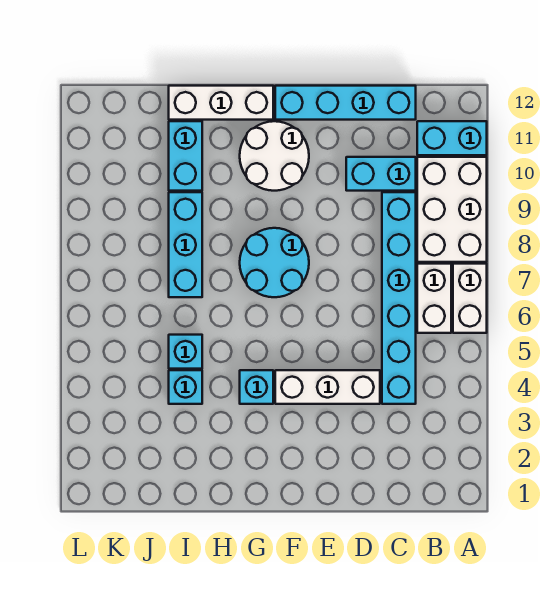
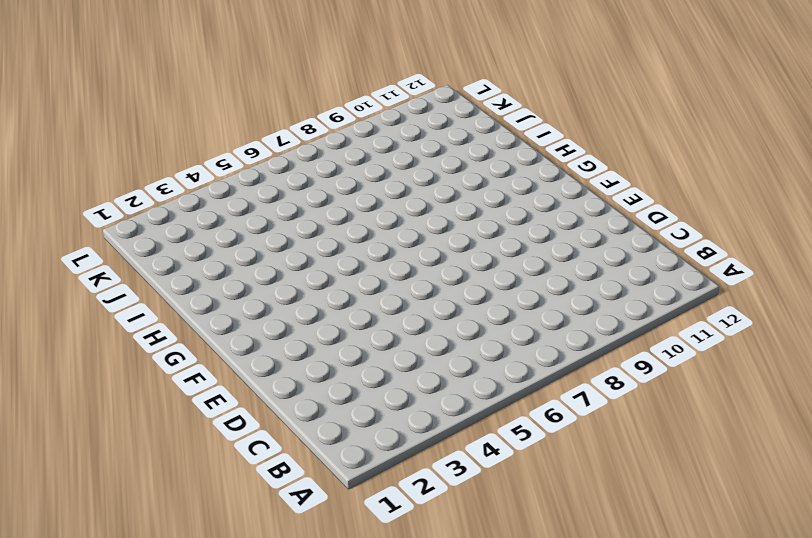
none -> white brick A6:A7 level 1
none -> white brick A8:B10 level 1
none -> cyan brick A11:B11 level 1

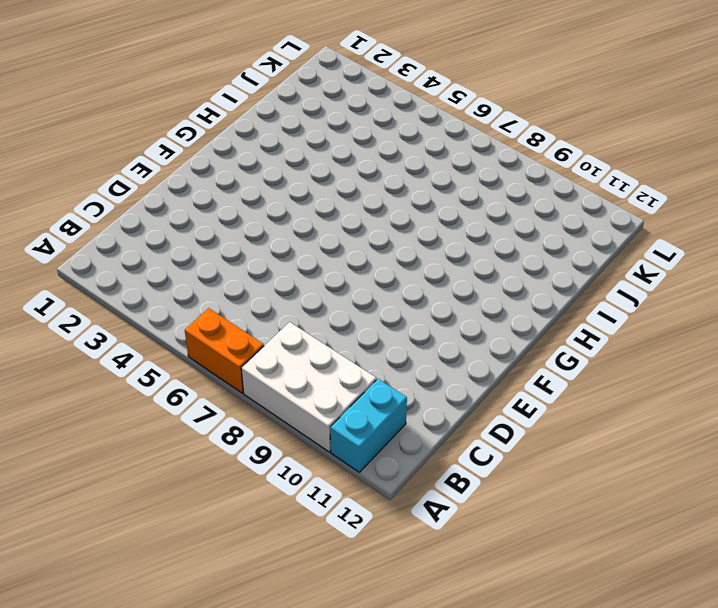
orange brick A6:A7 level 1 -> white brick A6:A7 level 1
none -> white brick B6:B7 level 1
none -> cyan brick C4:C9 level 1
none -> cyan brick C10:D10 level 1

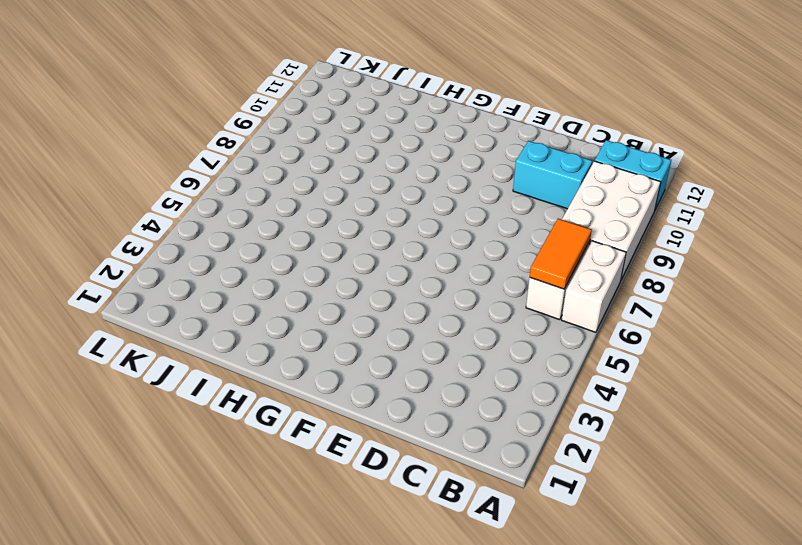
orange tile B6:B7 level 2 -> none
none -> cyan brick C4:C9 level 1
none -> cyan brick C12:F12 level 1
none -> white brick D4:F4 level 1

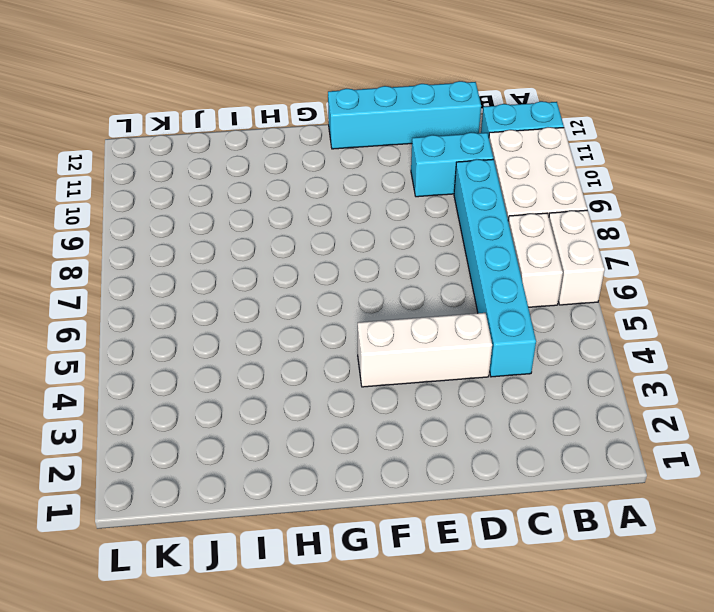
none -> cyan round brick F7:G8 level 1
none -> white round brick F10:G11 level 1
none -> cyan brick G4 level 1

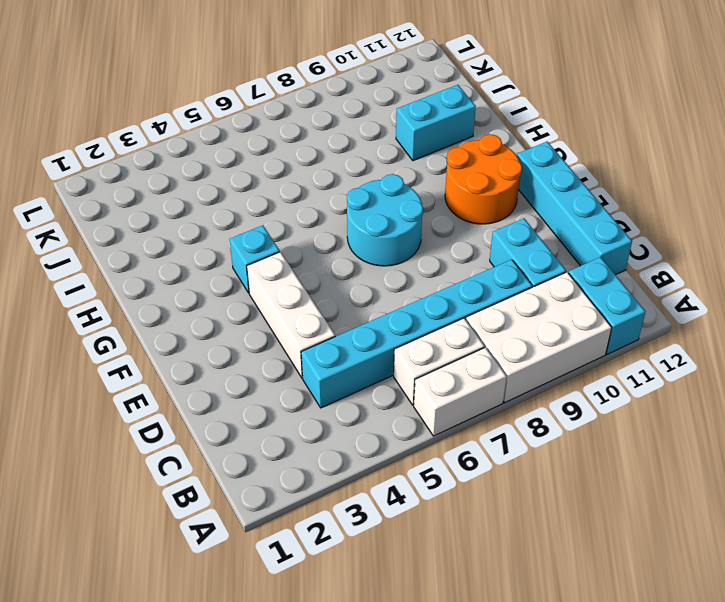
orange round brick F10:G11 level 1 -> white round brick F10:G11 level 1
none -> white brick G12:I12 level 1
none -> cyan brick I4 level 1
none -> cyan brick I5 level 1

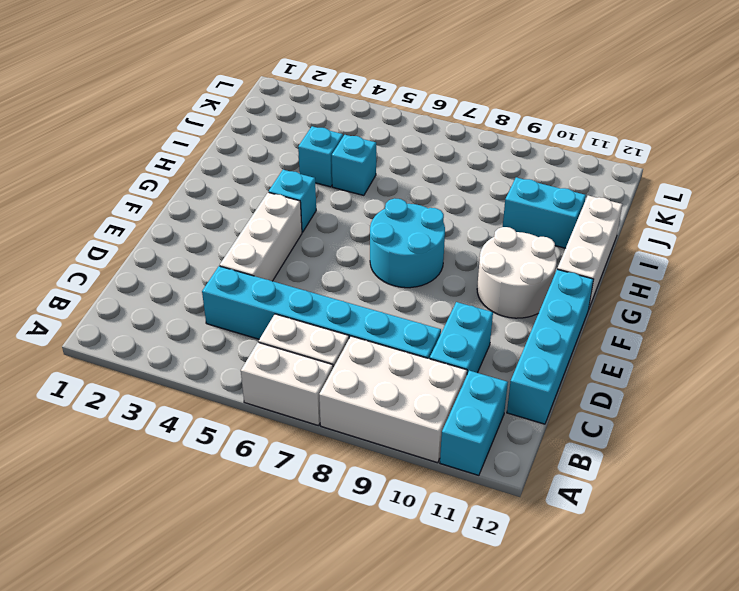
none -> cyan brick I7:I9 level 1

